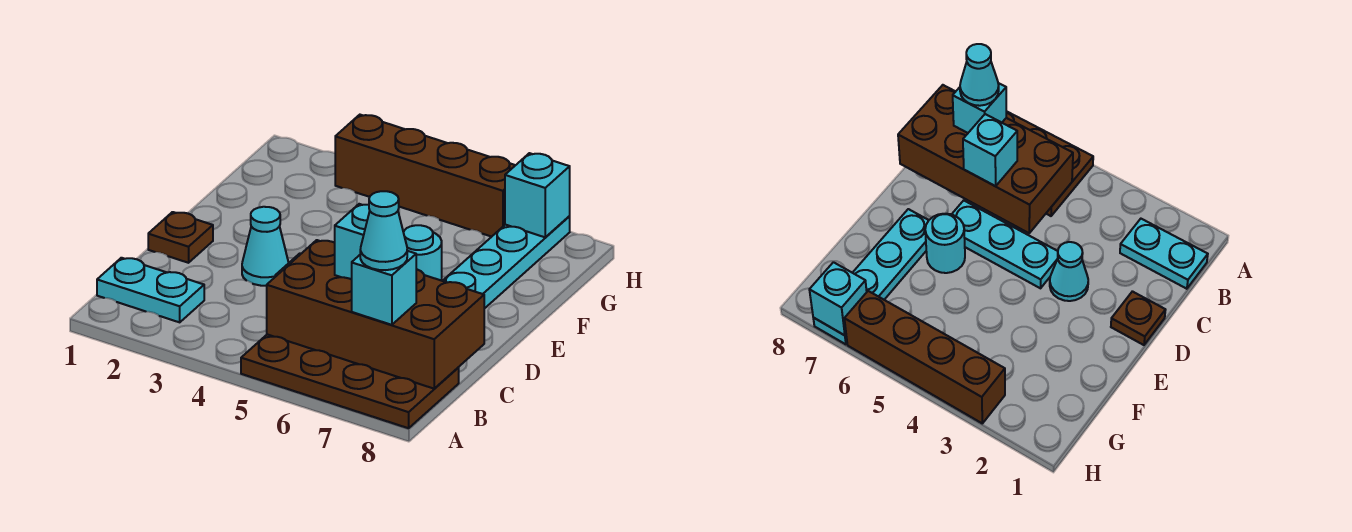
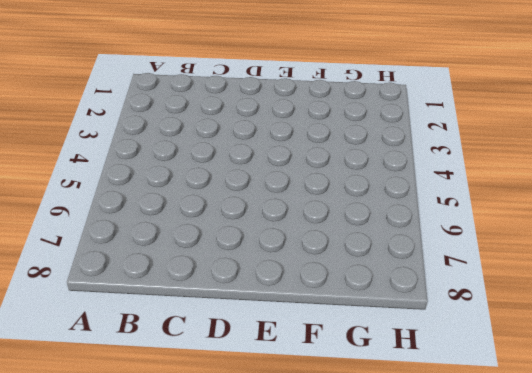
none -> brown plate A5:B8 level 1
none -> cyan plate B1:B2 level 1
none -> brown plate D1 level 1

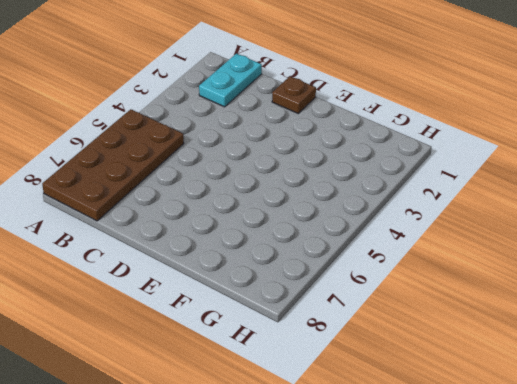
none -> cyan cone D3 level 1
none -> cyan plate D4:D6 level 1
none -> cyan round brick E6 level 1

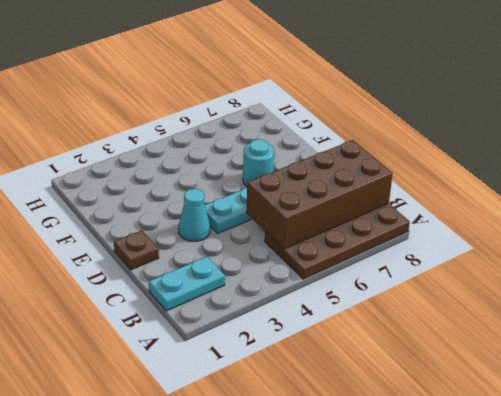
none -> cyan plate E7:H7 level 1
none -> brown brick H3:H6 level 1
none -> cyan brick H7 level 2

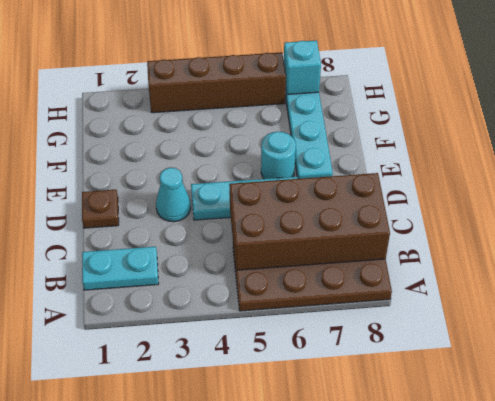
none -> cyan brick B7 level 3
none -> cyan brick C6 level 3
none -> cyan cone B7 level 4

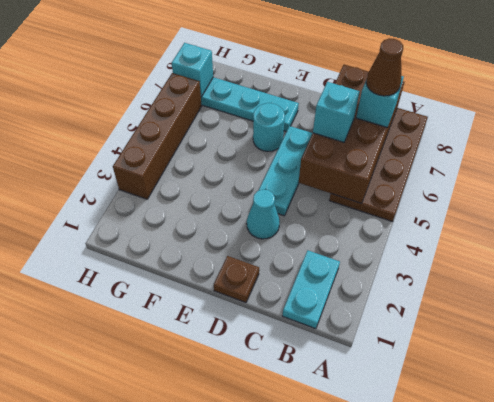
brown cone B7 level 4 -> cyan cone B7 level 4

